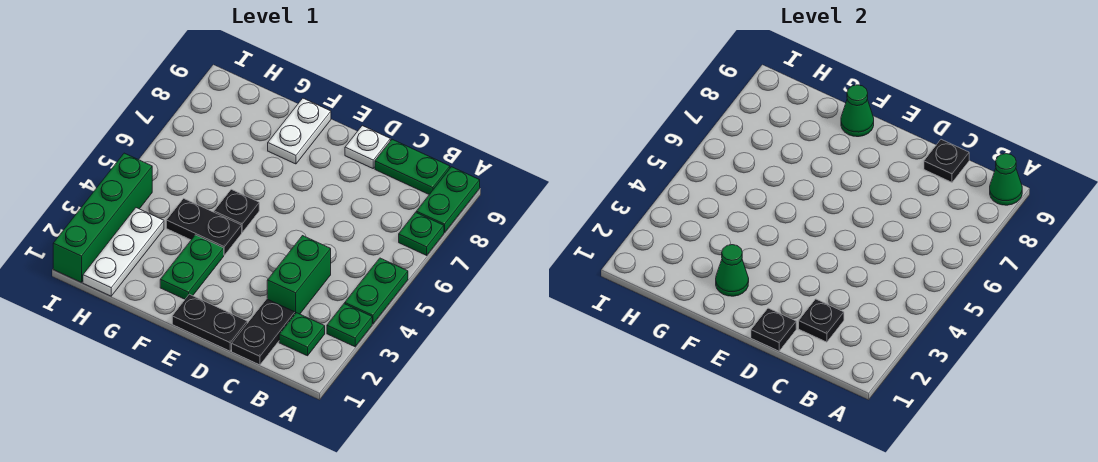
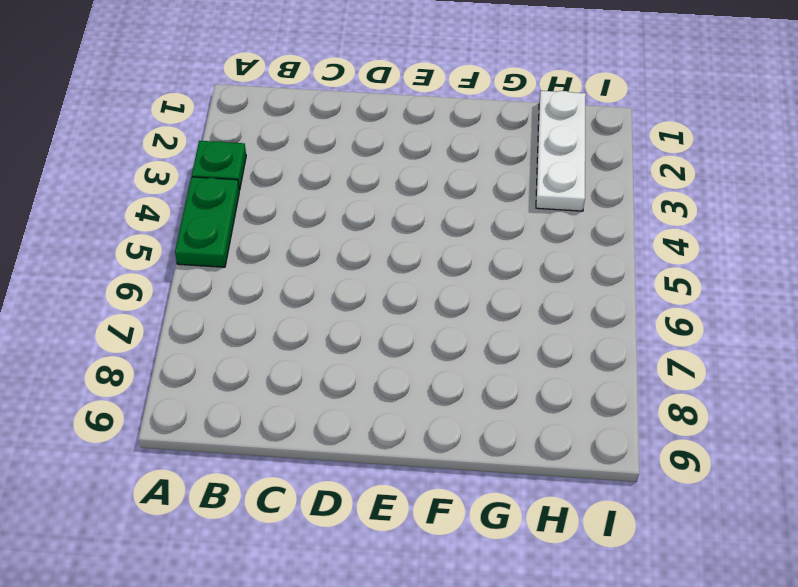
none -> green plate A7 level 1
none -> green plate A8:A9 level 1
none -> green plate B2 level 1

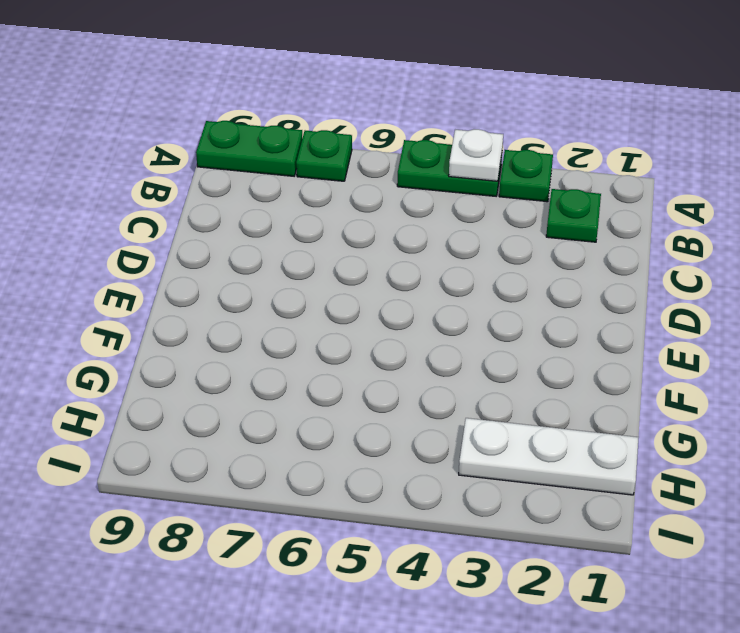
white plate A4 level 2 -> white plate D9 level 1
none -> green plate B9:C9 level 1
none -> black plate C1:C2 level 1
none -> green brick C3:C4 level 1

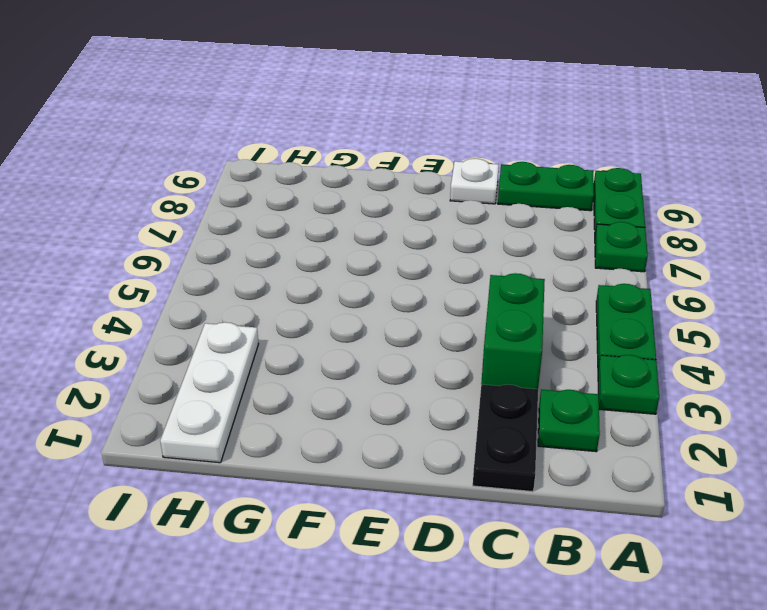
none -> black plate D1:E1 level 1
none -> green plate F2:F3 level 1
none -> black plate F4:G4 level 1

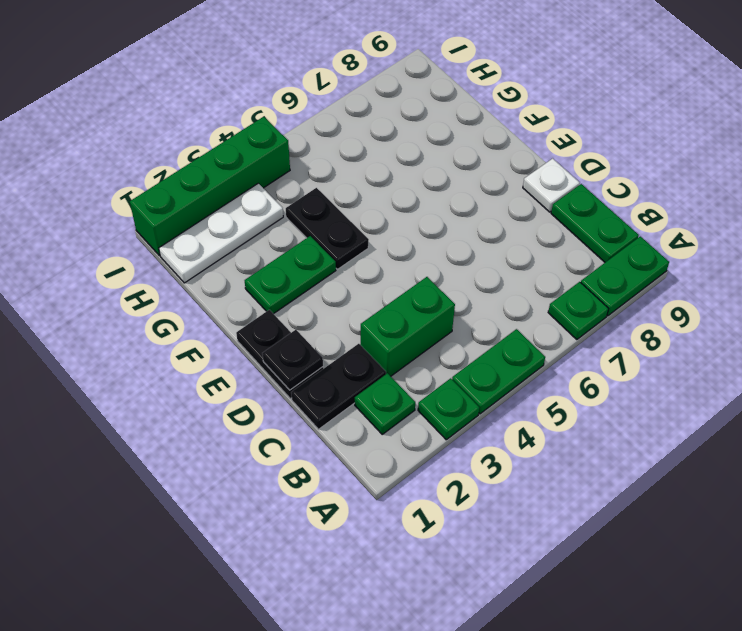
none -> black plate F5 level 1
none -> white plate F8:F9 level 1
none -> green cone A9 level 2

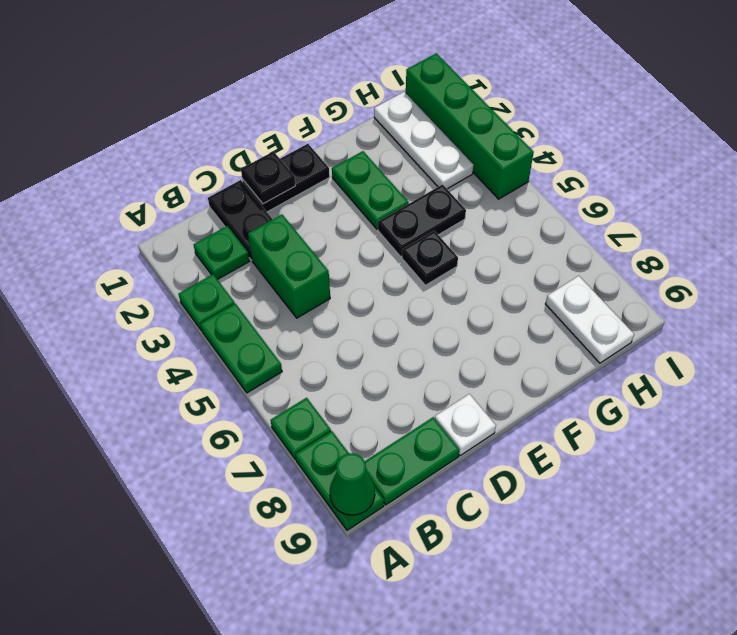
white plate H8:H9 level 1 -> white plate F8:F9 level 1
none -> black plate C2 level 2
none -> black plate C9 level 2
none -> green cone F2 level 2

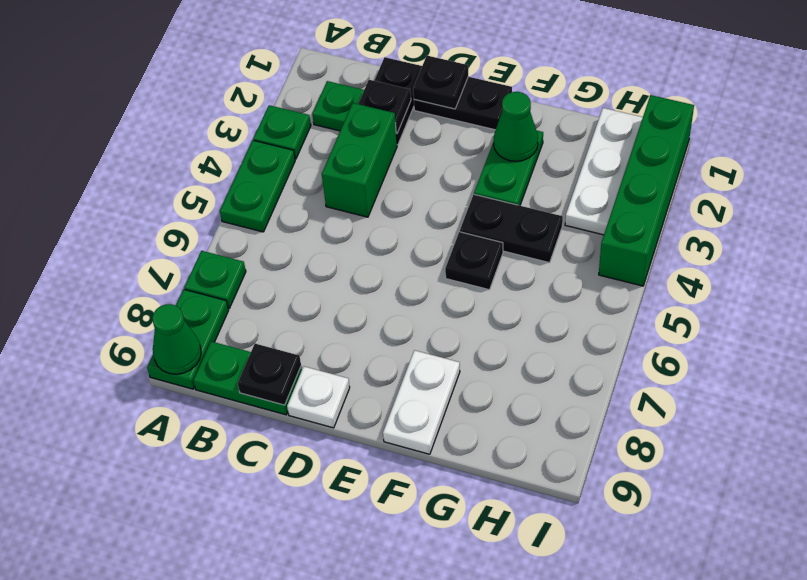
none -> green cone F9 level 2

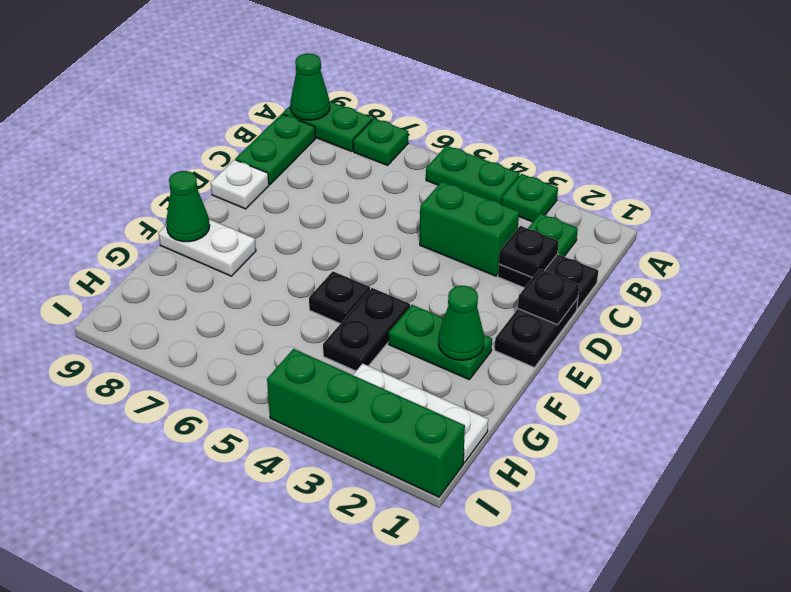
none -> black plate C9 level 2

